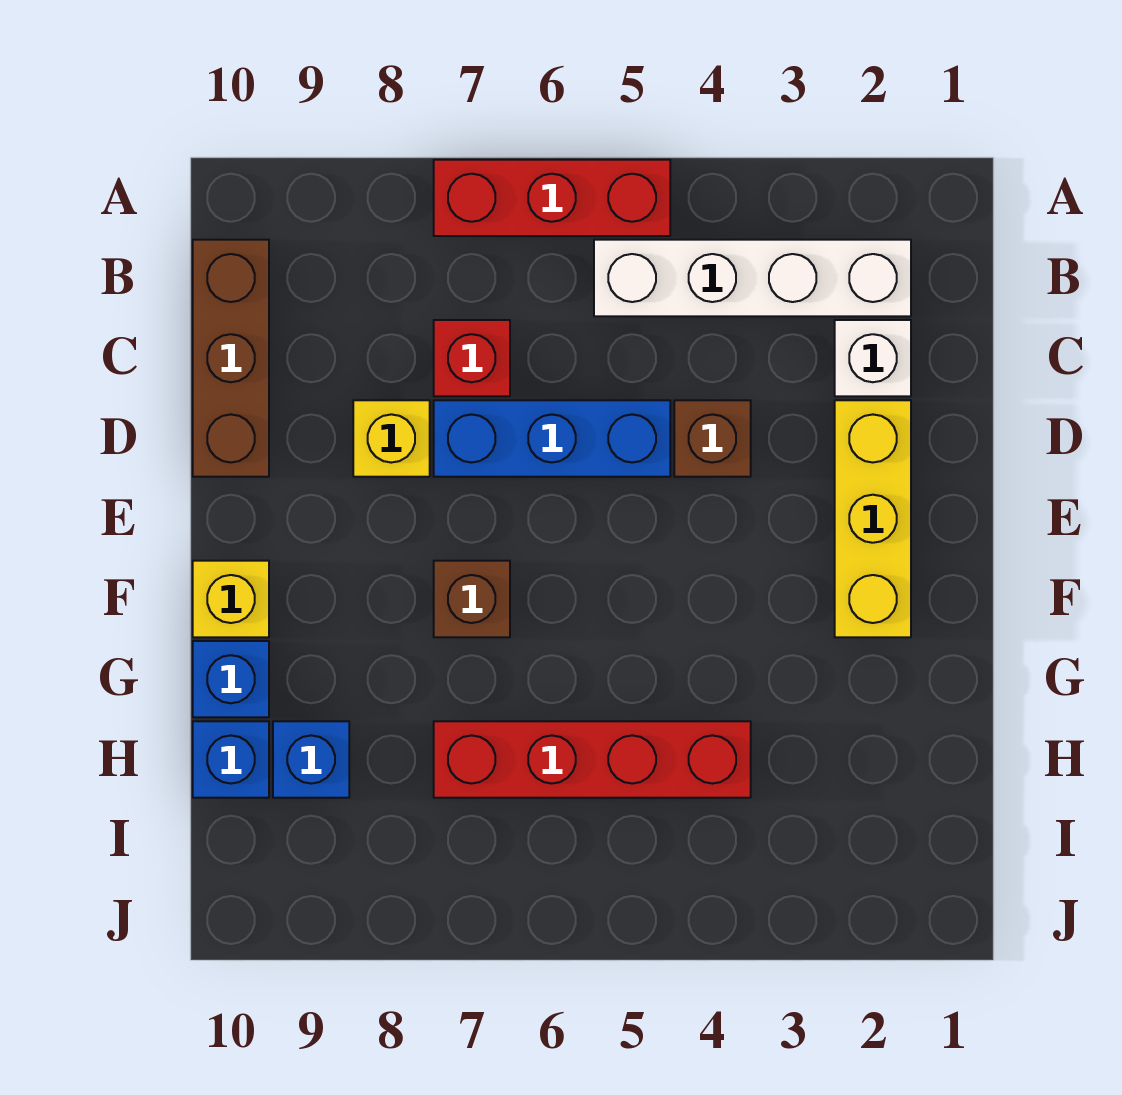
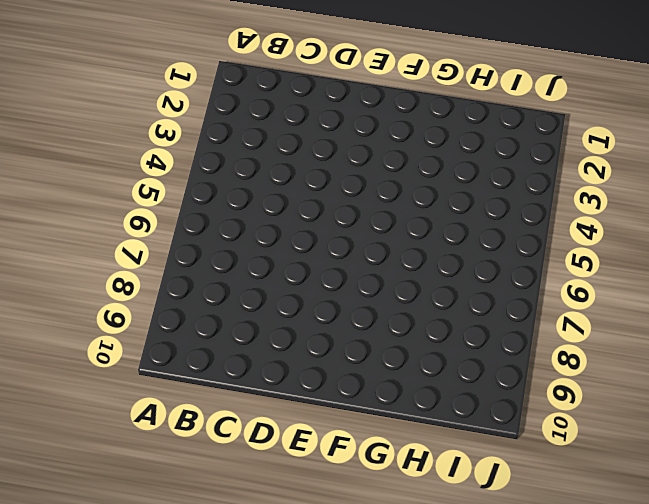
none -> red brick A5:A7 level 1
none -> white brick B2:B5 level 1
none -> brown brick B10:D10 level 1

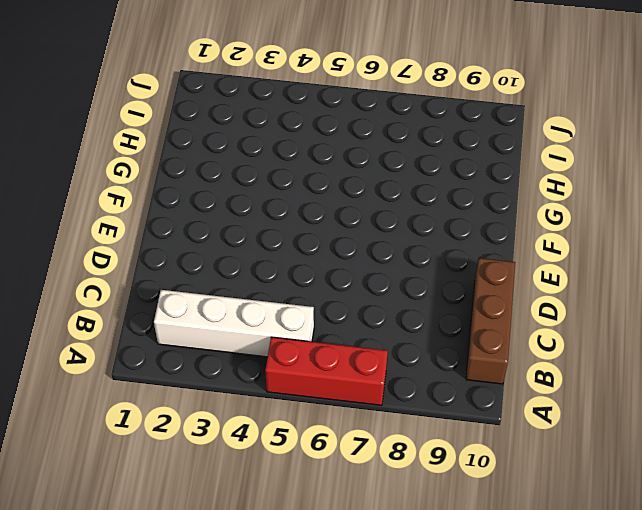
none -> white brick C2 level 1
none -> red brick C7 level 1
none -> yellow brick D2:F2 level 1

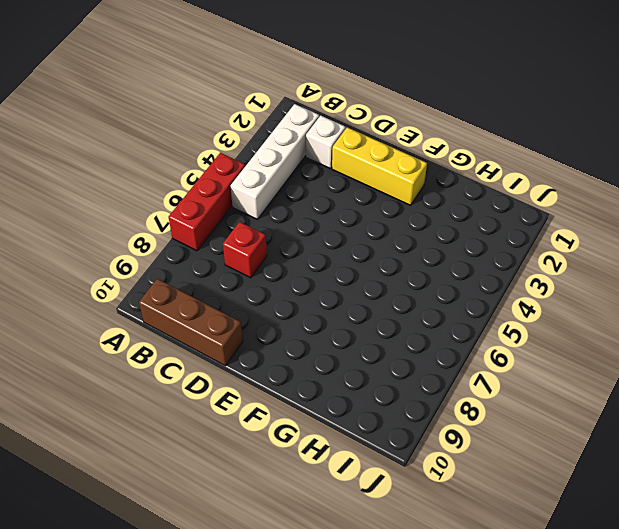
none -> brown brick D4 level 1
none -> blue brick D5:D7 level 1
none -> yellow brick D8 level 1

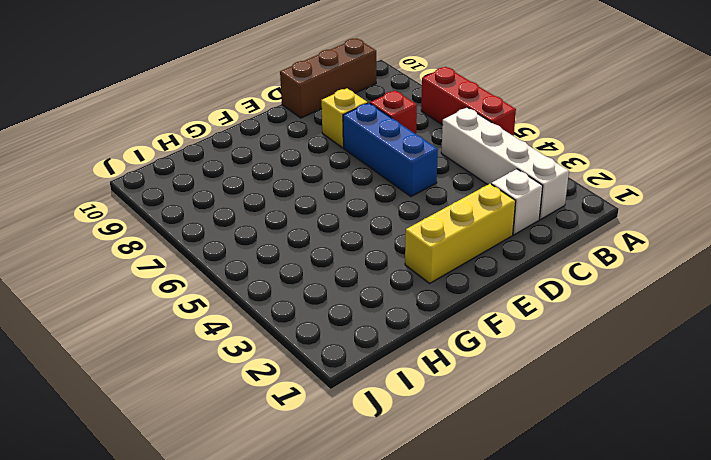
none -> brown brick D4 level 1
none -> brown brick F7 level 1
none -> yellow brick F10 level 1

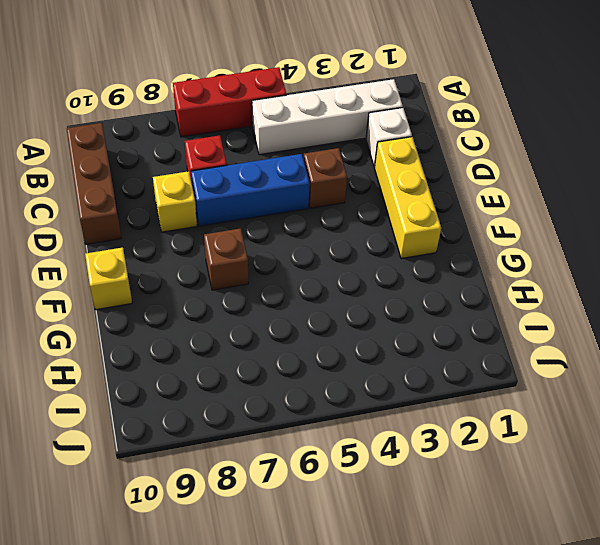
none -> blue brick G10 level 1
none -> red brick H4:H7 level 1
none -> blue brick H9 level 1

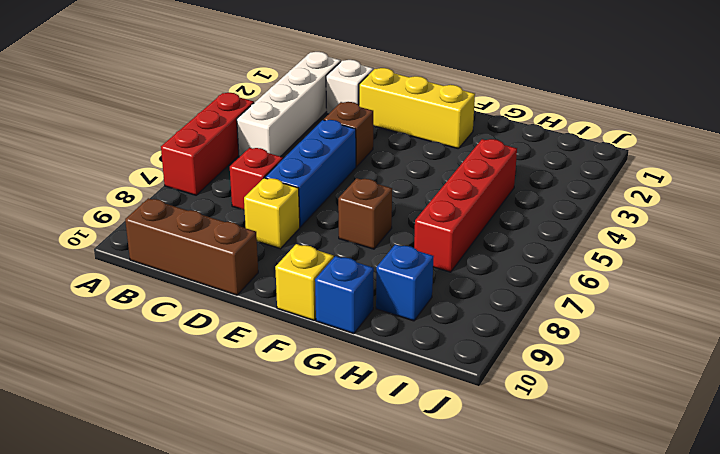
none -> blue brick H10 level 1

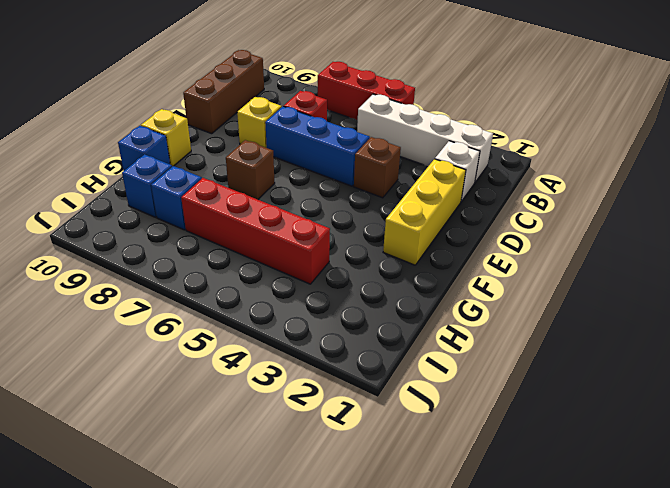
blue brick H8 level 1 -> blue brick H10 level 1

